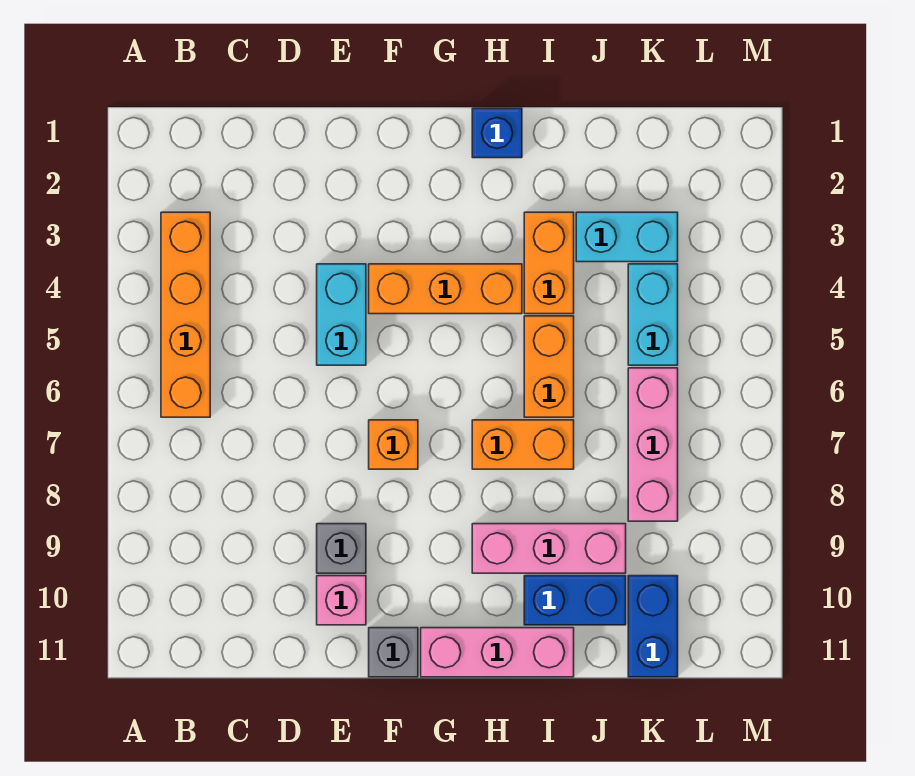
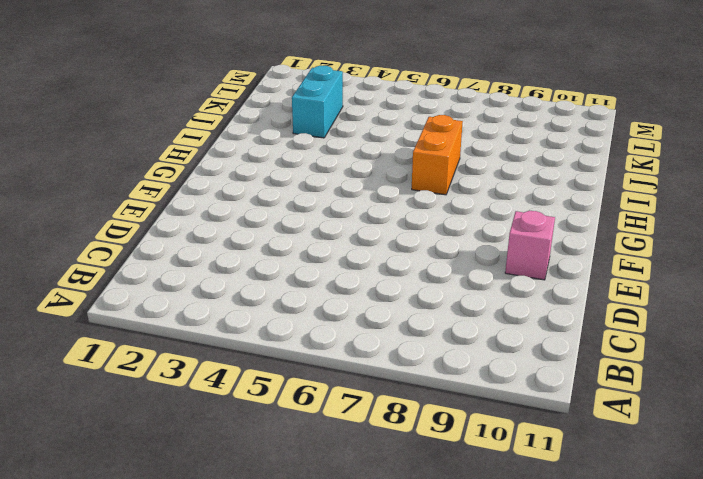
none -> orange brick B3:B6 level 1
none -> cyan brick E4:E5 level 1
none -> grey brick E9 level 1

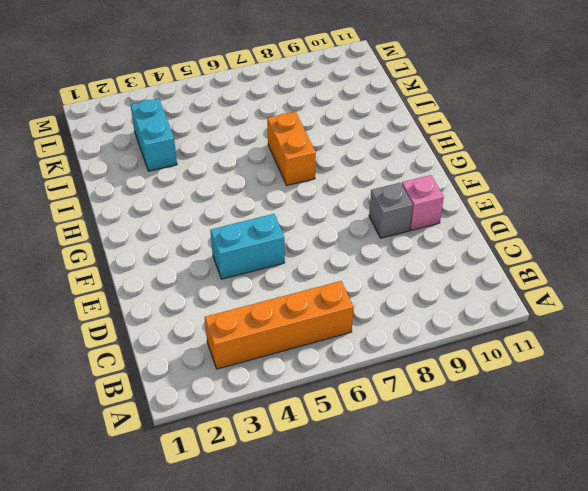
none -> orange brick F4:H4 level 1
none -> orange brick F7 level 1
none -> grey brick F11 level 1

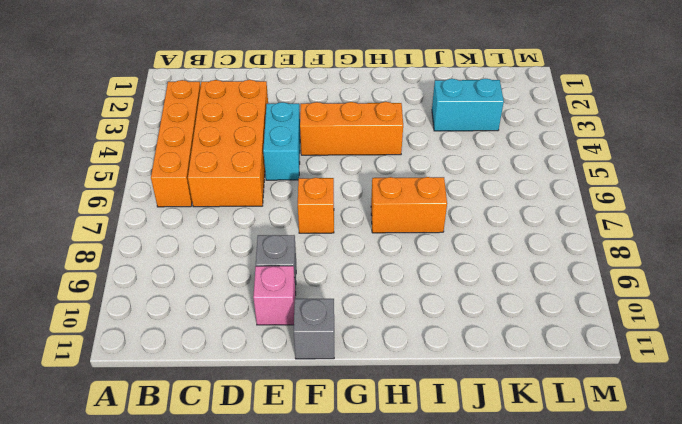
orange brick C3:D6 level 1 -> none
none -> pink brick G11:I11 level 1
none -> blue brick H1 level 1
none -> pink brick H9:J9 level 1

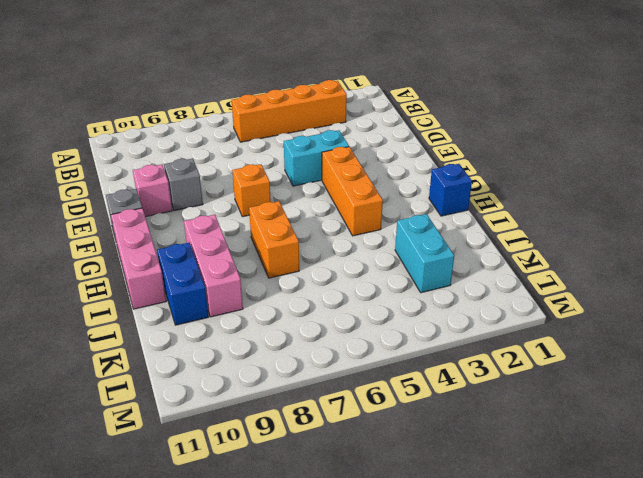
none -> orange brick I3:I4 level 1
none -> orange brick I5:I6 level 1
none -> cyan brick K4:K5 level 1

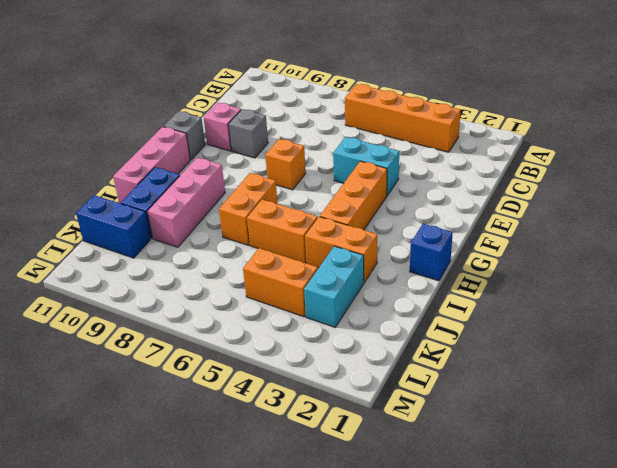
orange brick K4:K5 level 1 -> cyan brick K4:K5 level 1
none -> pink brick K6:K8 level 1

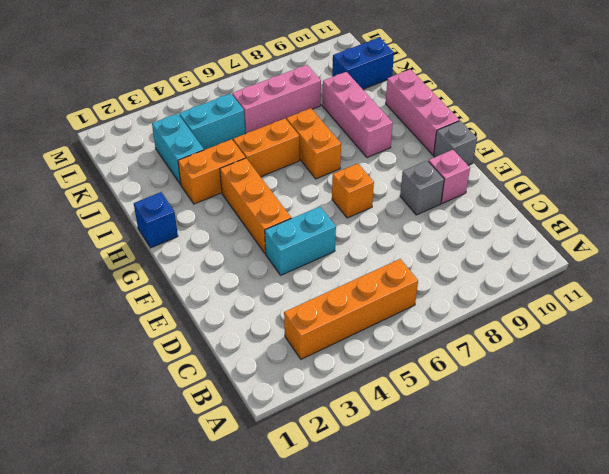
none -> blue brick I10:J10 level 1

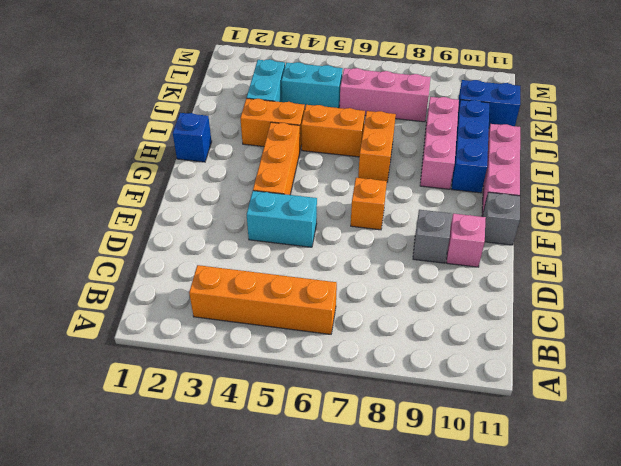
blue brick H10:J10 level 1 -> blue brick I10:J10 level 1

